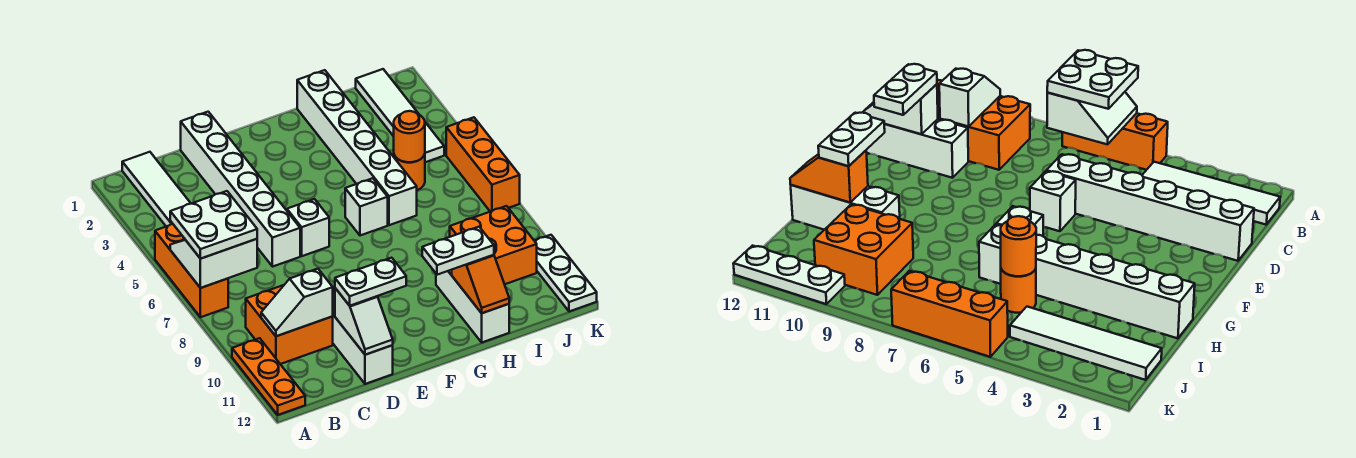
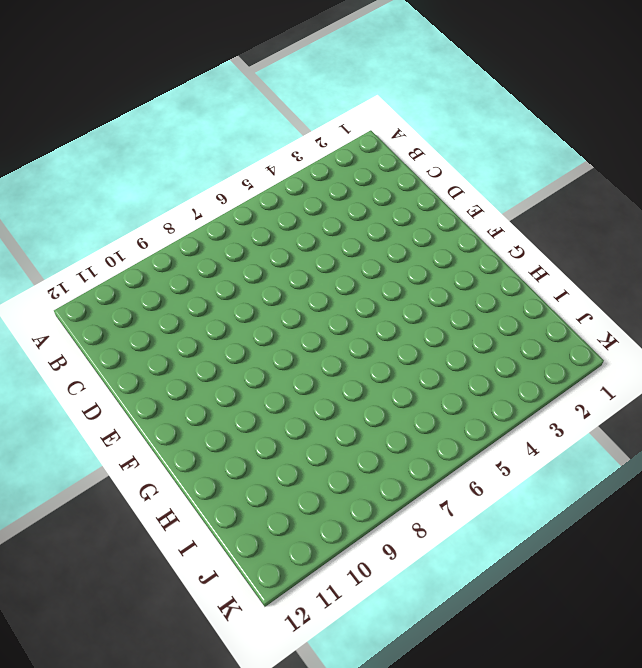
none -> orange brick A5:A7 level 1
none -> orange plate A10:A12 level 1
none -> white tile B1:B4 level 1

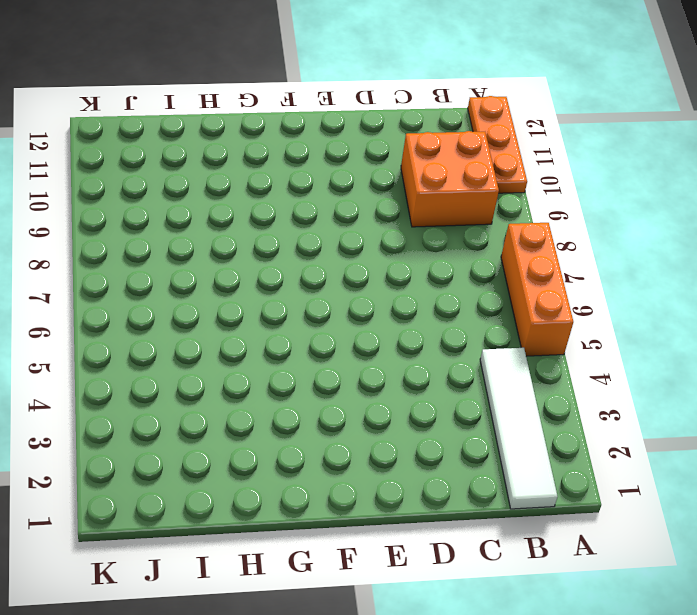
none -> white brick D1:D6 level 1
none -> white brick D10:D12 level 1
none -> white brick E6 level 1

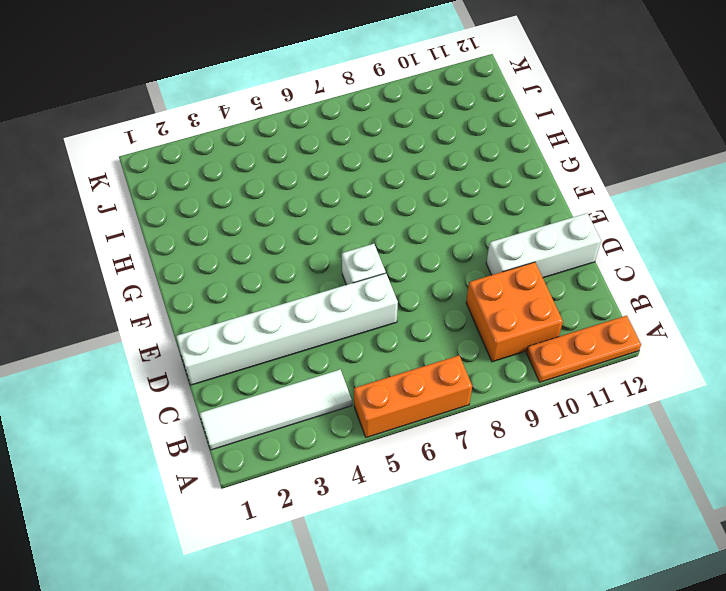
none -> white brick G6 level 1
none -> white brick H1:H6 level 1
none -> white brick H10:H12 level 1

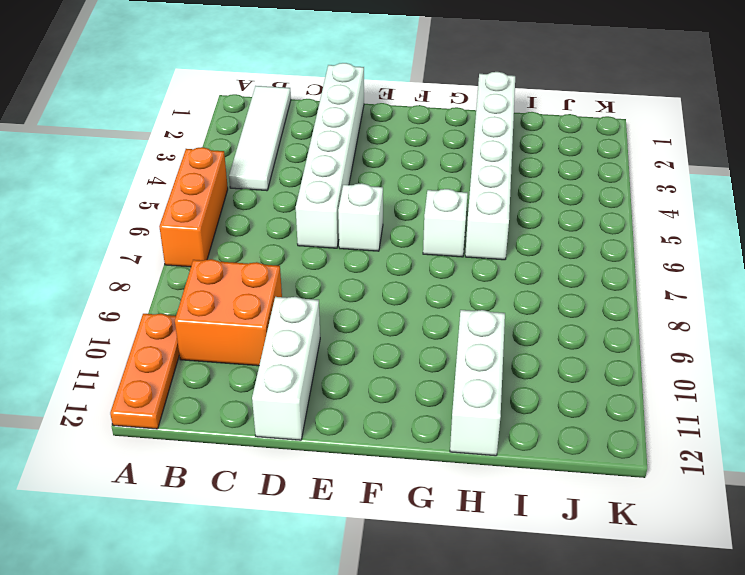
none -> orange round brick I5 level 1
none -> orange brick I9:J10 level 1
none -> white tile J1:J4 level 1

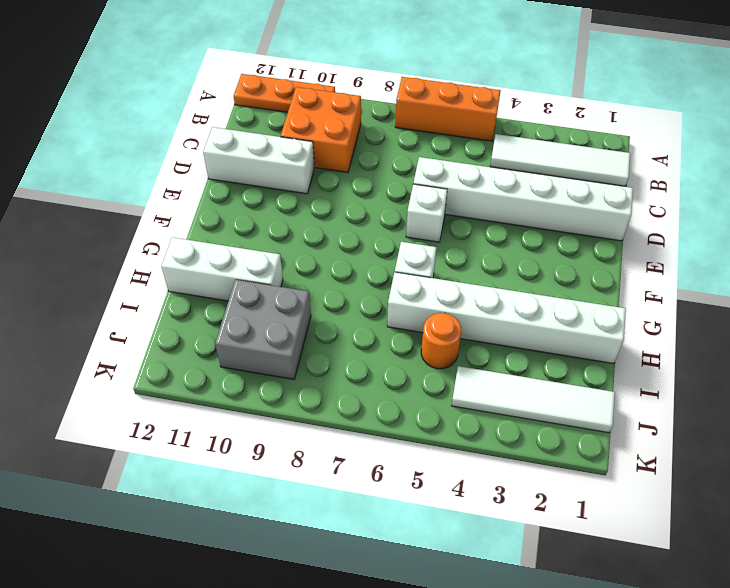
grey brick I9:J10 level 1 -> orange brick I9:J10 level 1
none -> orange brick K5:K7 level 1
none -> white plate K10:K12 level 1
none -> white slope A6:B7 level 2 top 7

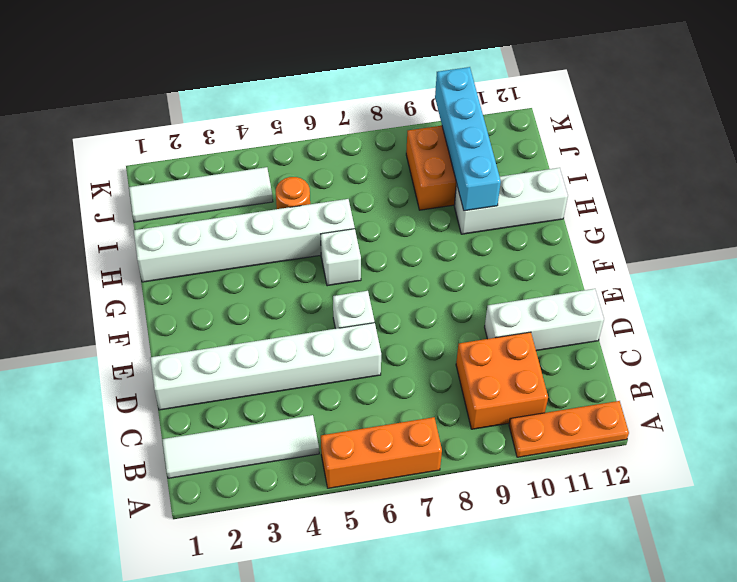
cyan brick H10:K10 level 2 -> none
none -> orange brick K5:K7 level 1
none -> white plate K10:K12 level 1
none -> white slope A6:B7 level 2 top 7

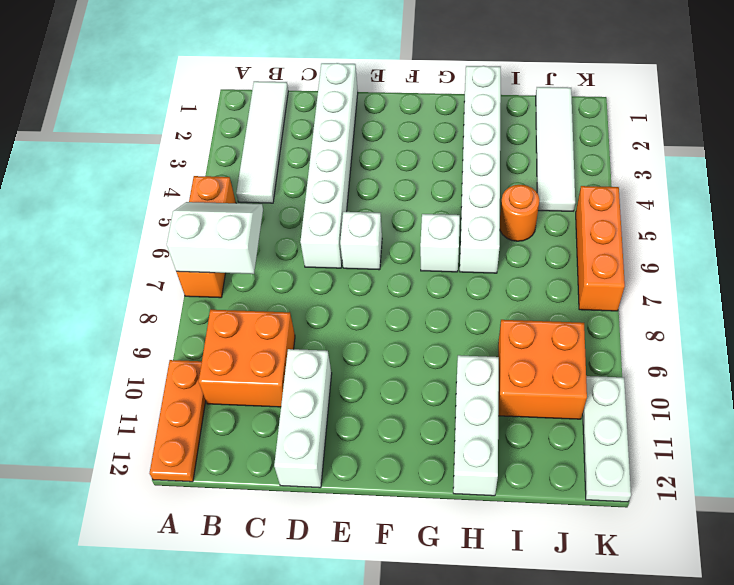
none -> white slope B10:C10 level 2 top C
none -> white slope D11:D12 level 2 top 11
none -> orange slope H11:H12 level 2 top 11

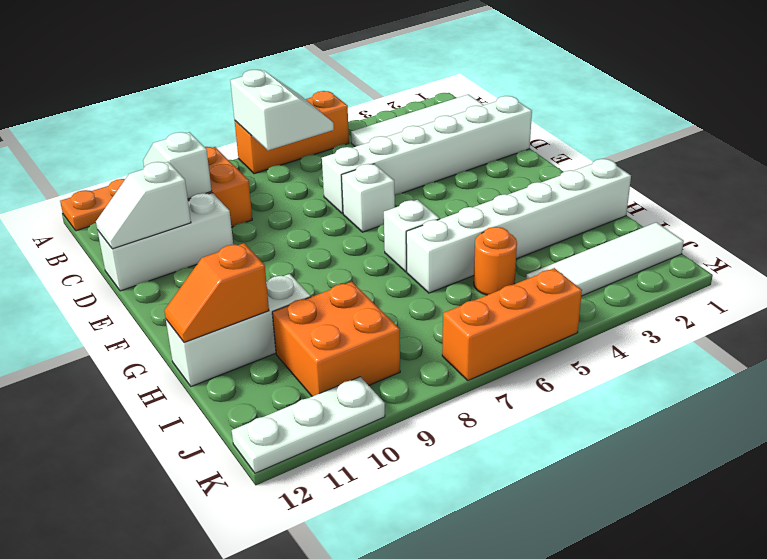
none -> orange round brick I5 level 2
none -> white plate A6:B7 level 3
none -> white plate D11:E11 level 3

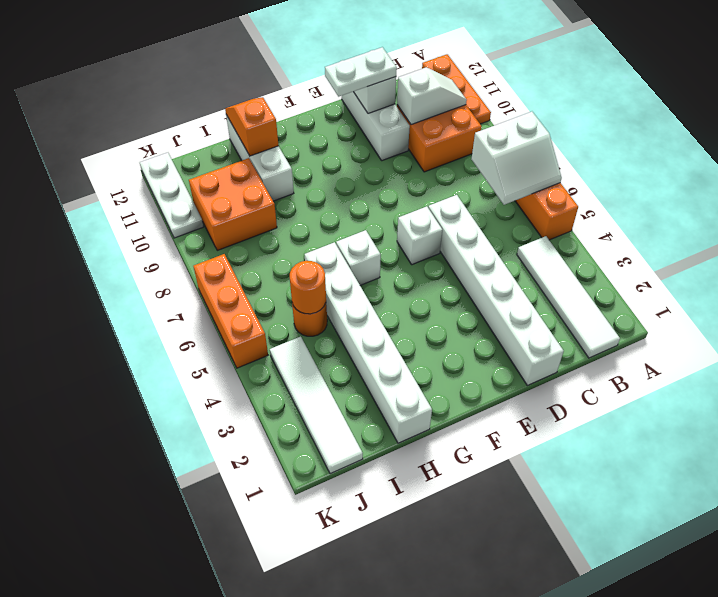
none -> white plate A6:B7 level 3
none -> white plate G11:H11 level 3

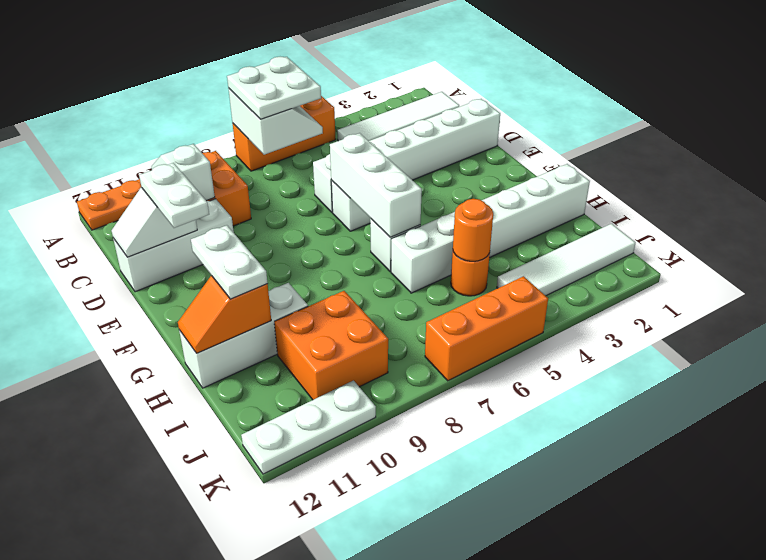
white brick E6:G6 level 2 -> none

